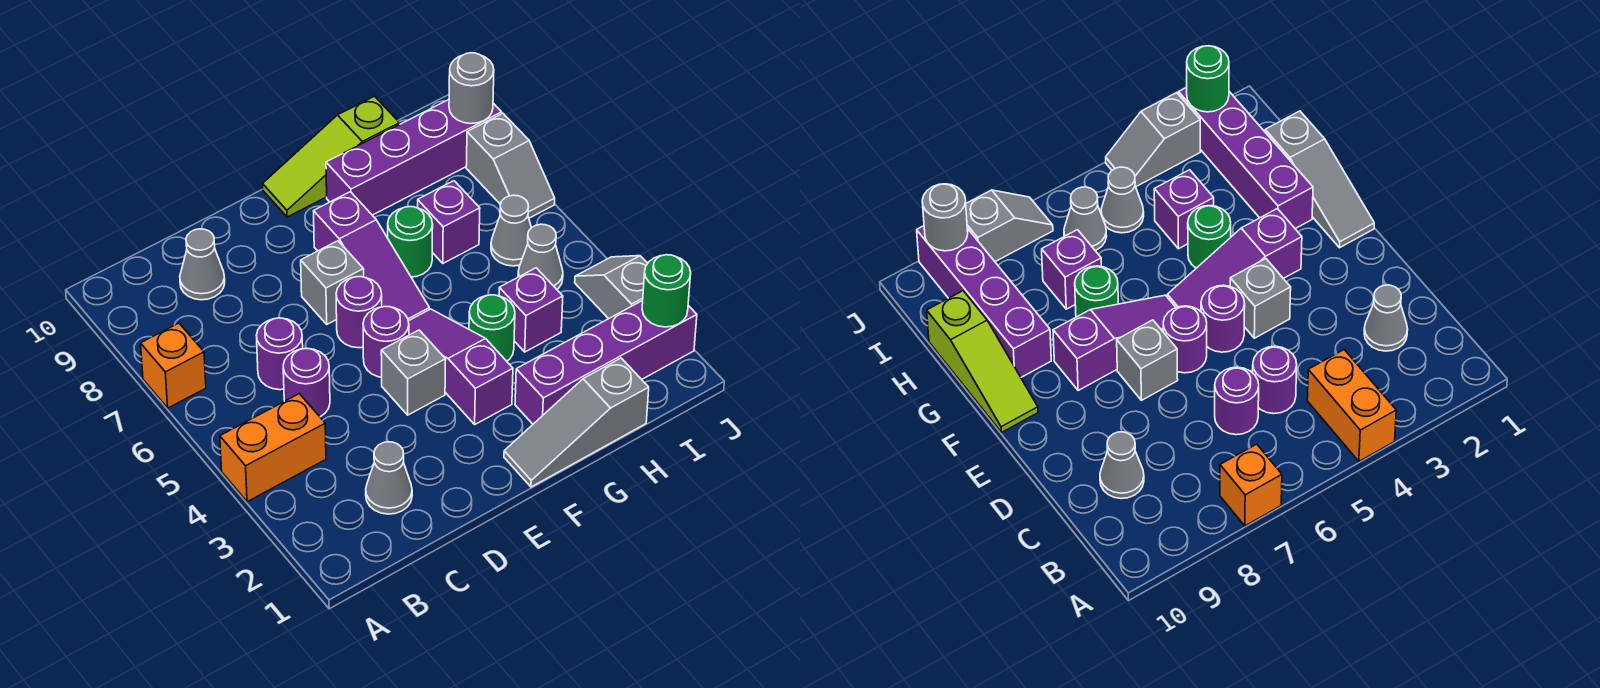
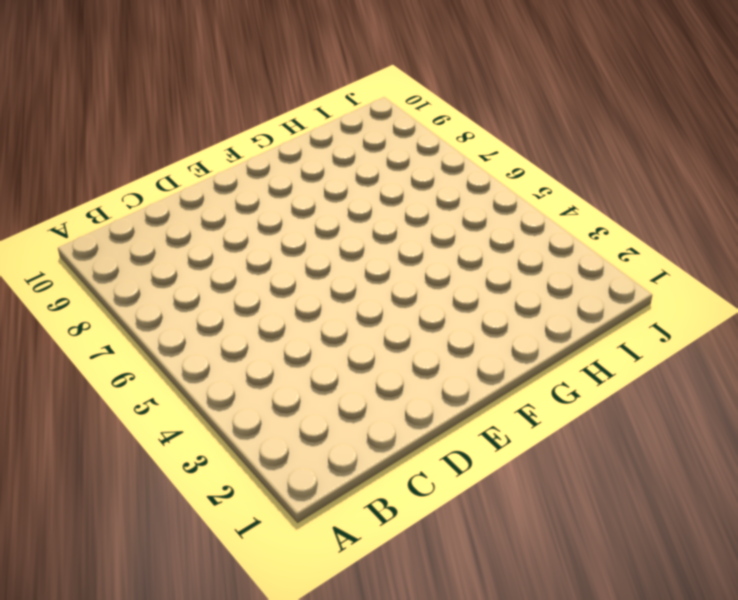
none -> orange brick A4:B4 level 1
none -> orange brick A7 level 1
none -> grey cone C2 level 1

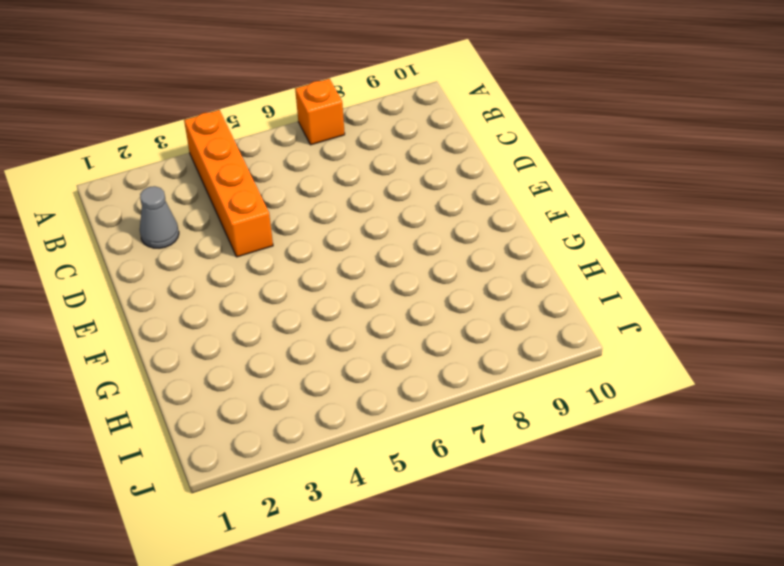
orange brick A4:D4 level 1 -> orange brick A4:B4 level 1
none -> purple round brick C5 level 1
none -> purple round brick C6 level 1
none -> grey cone C9 level 1

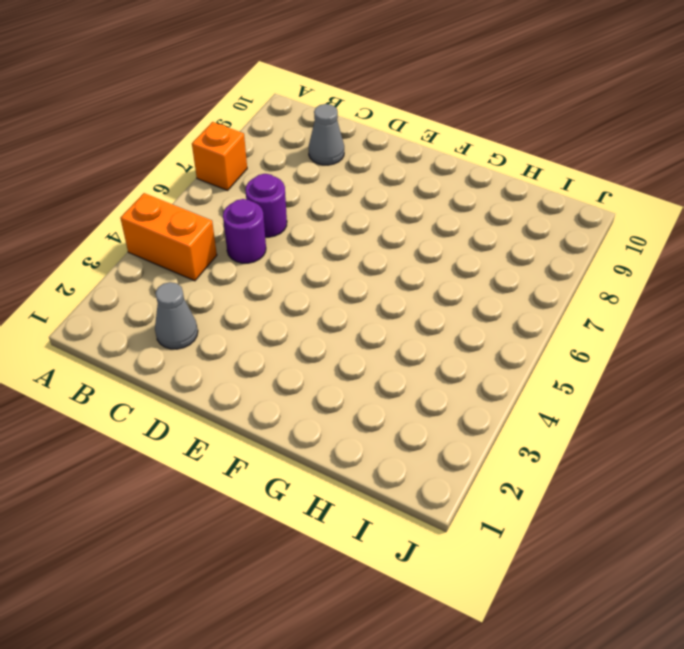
none -> grey brick E4 level 1
none -> purple round brick E5 level 1
none -> purple round brick E6 level 1

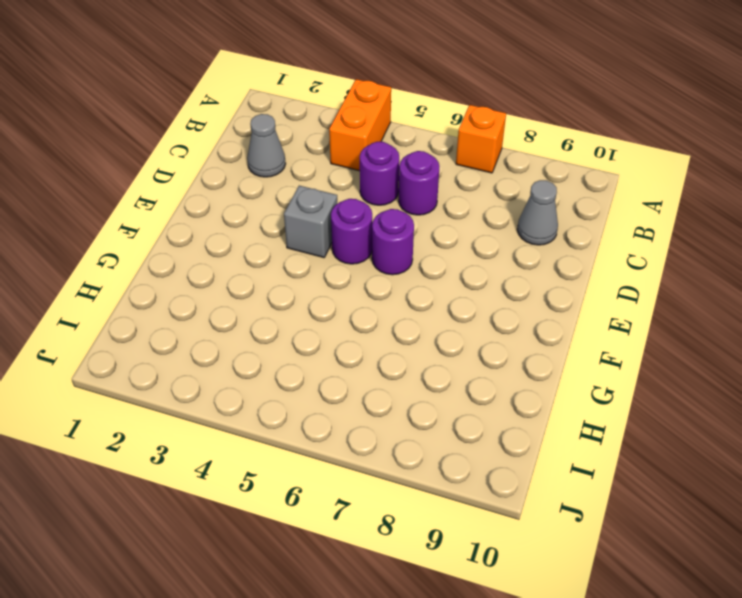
none -> grey brick E7 level 1
none -> grey slope F1:H1 level 1 top H
none -> purple slope F3:F5 level 1 top 3

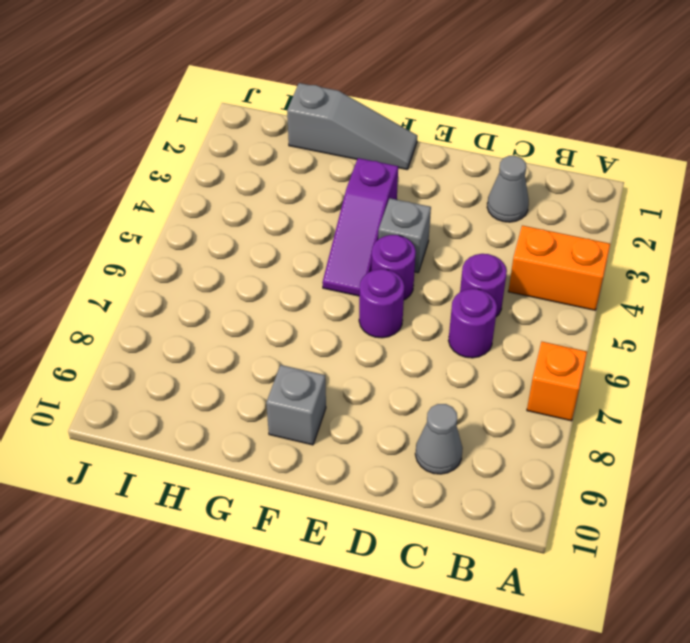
grey brick F9 level 1 -> grey brick E7 level 1
none -> purple slope F6:F8 level 1 top 8
none -> lime slope F10:H10 level 1 top H
none -> purple brick G2:J2 level 1

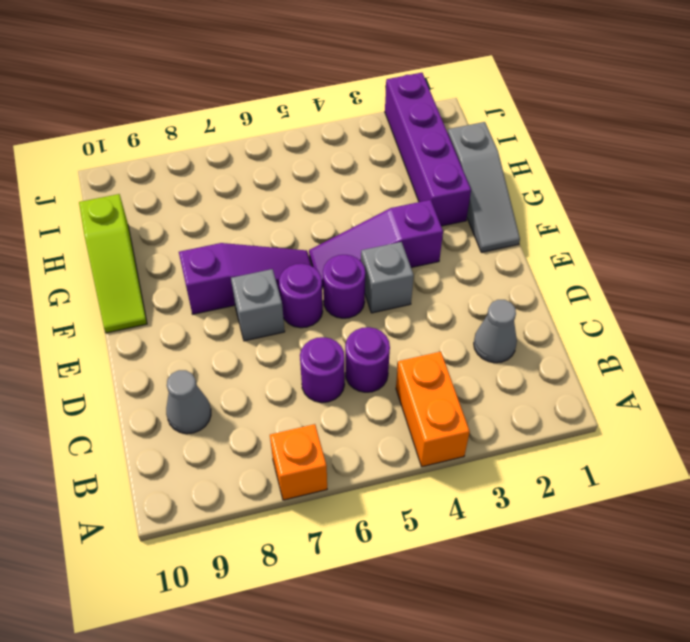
none -> green round brick G4 level 1
none -> green round brick G7 level 1
none -> purple brick G9:J9 level 1

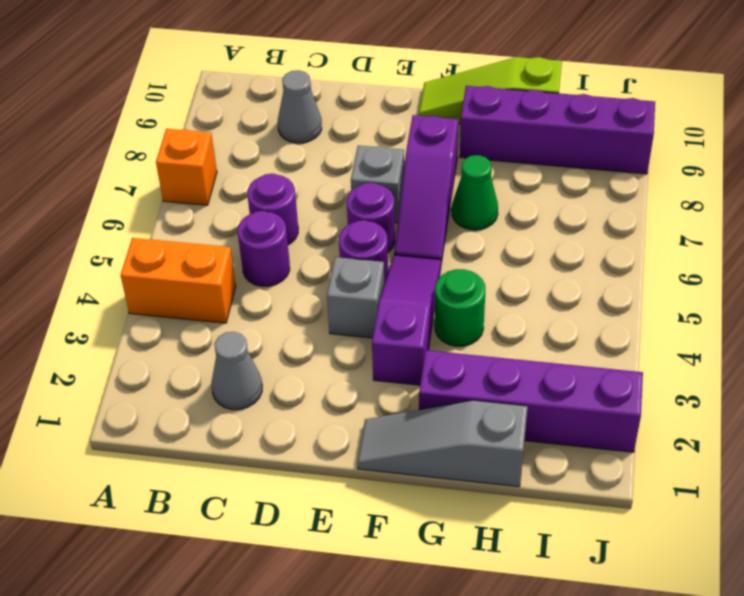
green cone G7 level 1 -> green round brick G7 level 1
none -> purple brick H4 level 1
none -> purple brick H7 level 1
none -> grey cone I5 level 1

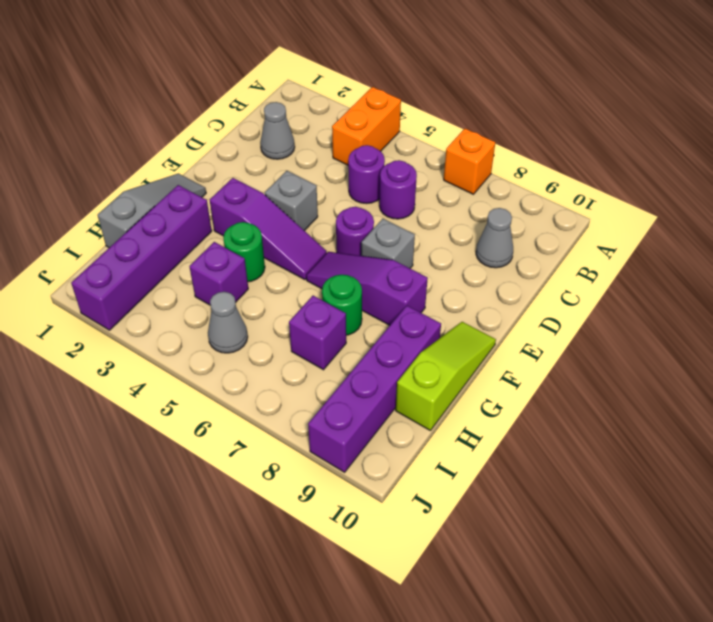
none -> purple round brick E5 level 1
none -> grey cone I6 level 1
none -> grey slope J3:J4 level 1 top 3

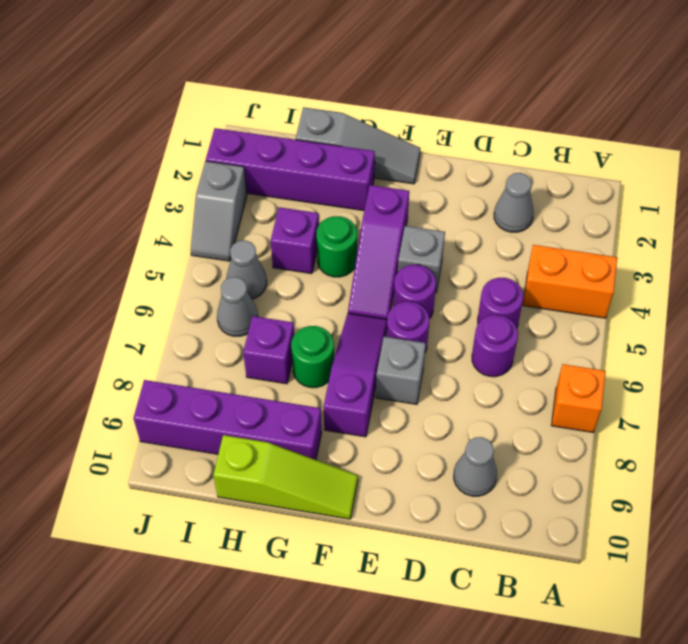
none -> grey slope J7:J8 level 1 top 8
none -> green round brick J2 level 2
none -> grey round brick J9 level 2

